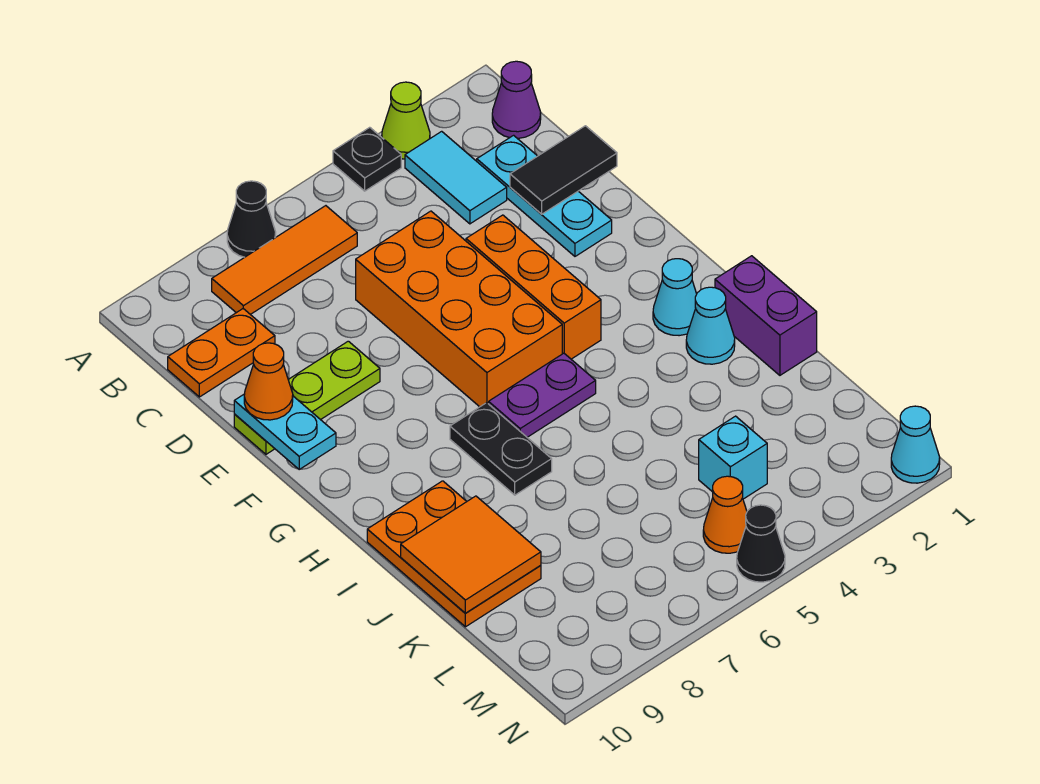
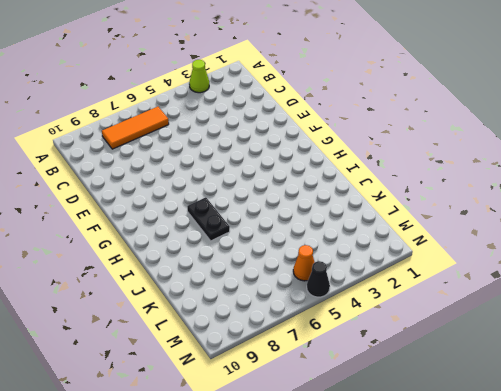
none -> black plate A4 level 1
none -> black cone A7 level 1
none -> purple cone B1 level 1

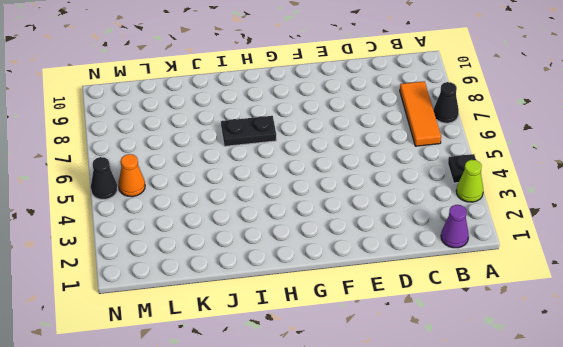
none -> cyan tile B3:C3 level 1
none -> cyan plate C2:E2 level 1
none -> orange plate C9:C10 level 1

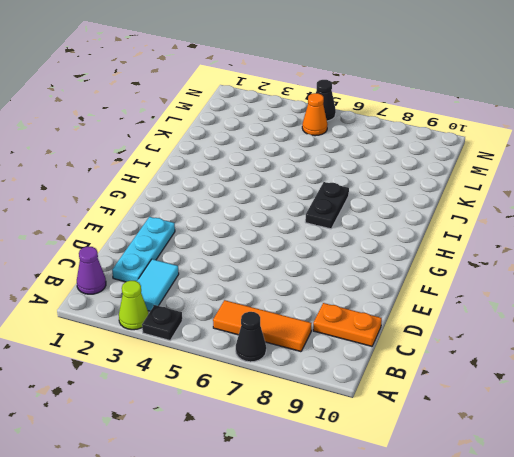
none -> orange brick D5:G6 level 1
none -> orange brick E4:G4 level 1
none -> lime plate E8:E10 level 1

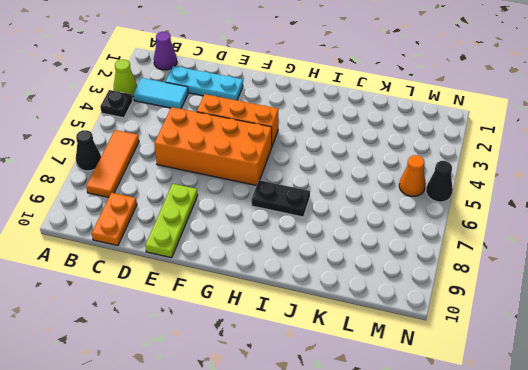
none -> cyan cone H2 level 1
none -> purple plate H5:H6 level 1
none -> purple brick I1:J1 level 1

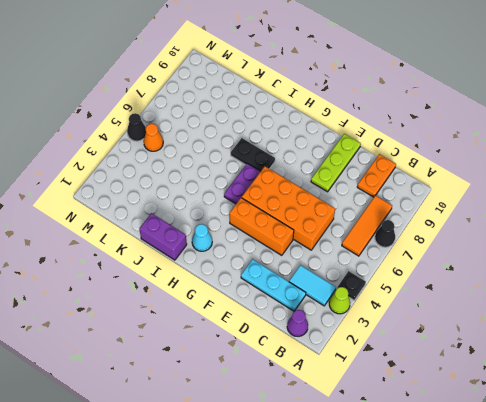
none -> cyan cone I2 level 1
none -> orange plate I9:K10 level 1
none -> cyan brick L4 level 1

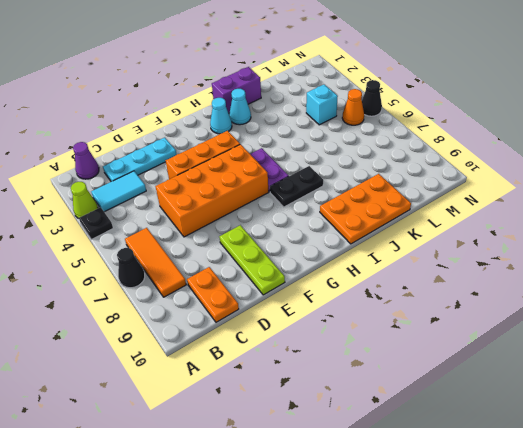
none -> cyan cone N1 level 1
none -> black tile D1:D2 level 2
none -> cyan plate E10:F10 level 2

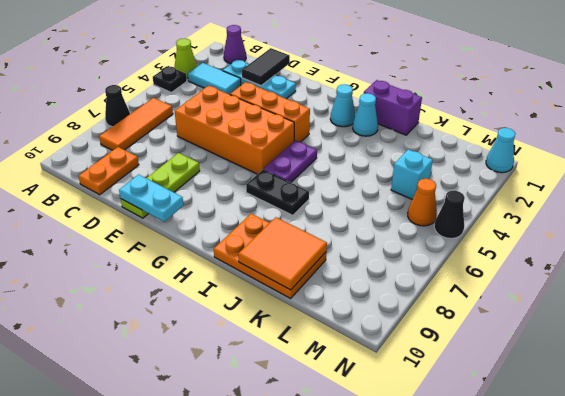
none -> orange cone E10 level 3

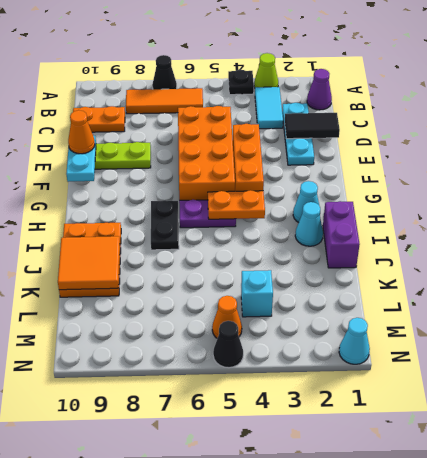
orange plate H4:H5 level 2 -> none

